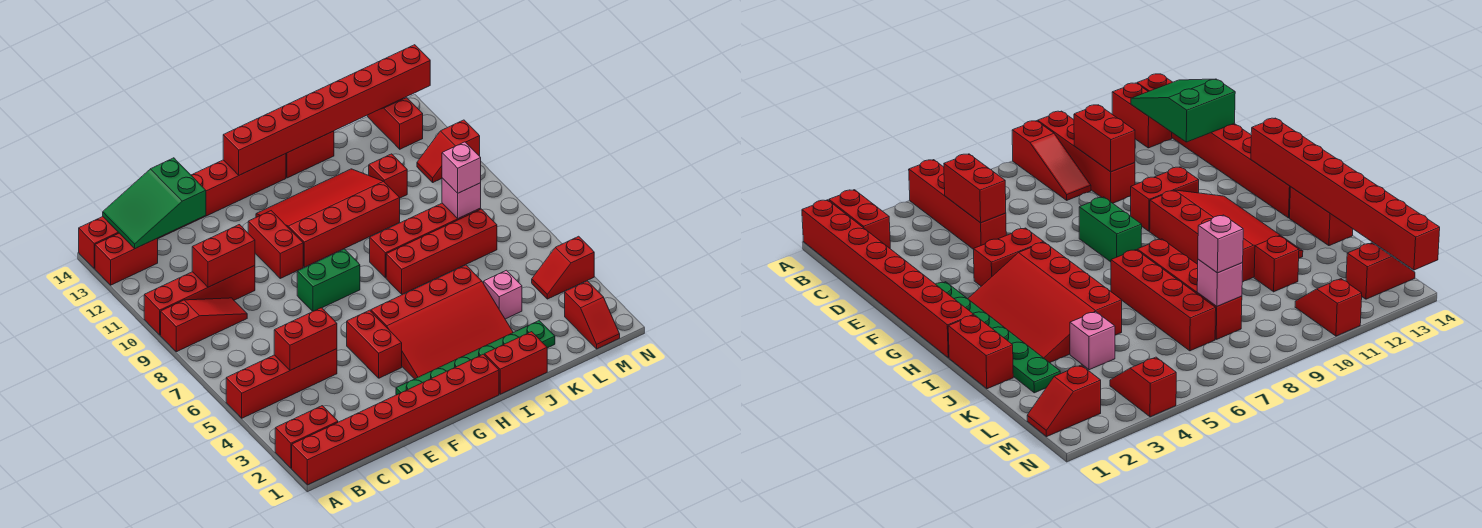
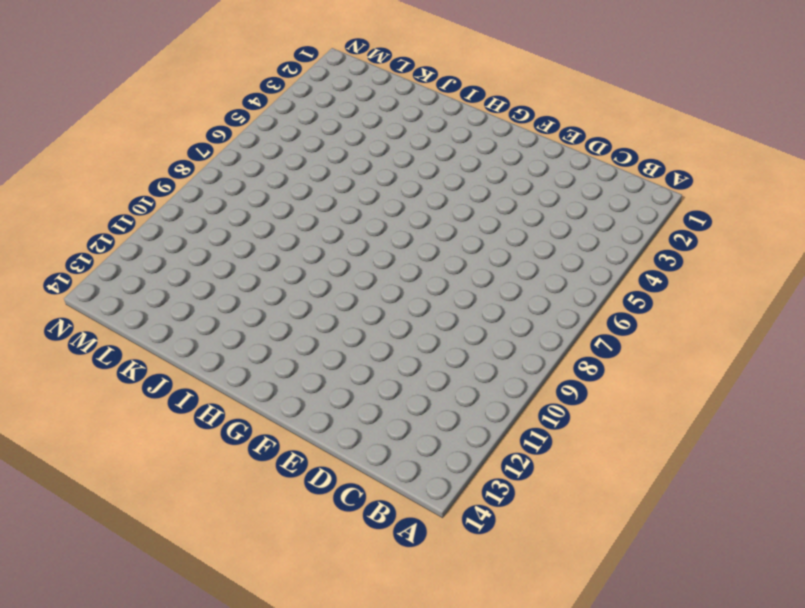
none -> red brick A1:H1 level 1
none -> red brick A2:B2 level 1
none -> red brick A5:D5 level 1

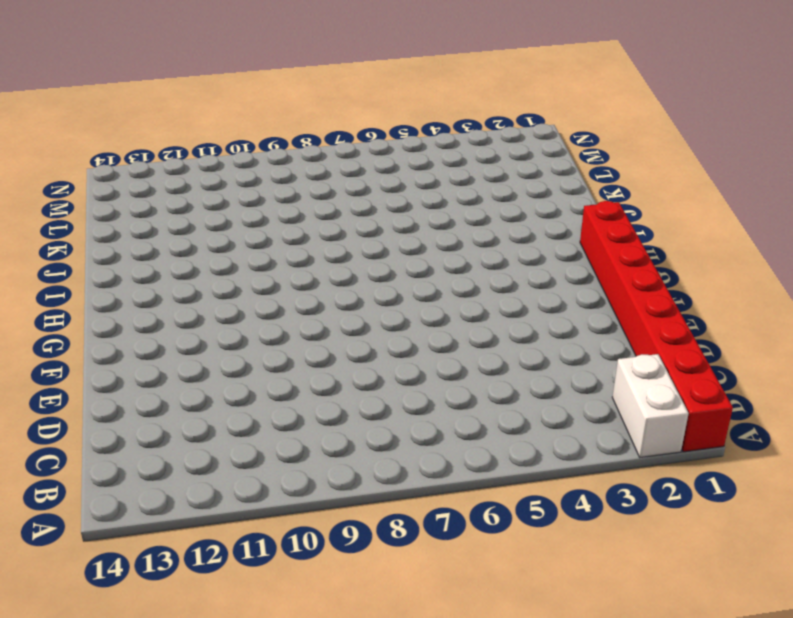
white brick A2:B2 level 1 -> red brick A2:B2 level 1
none -> red brick A5:D5 level 1
none -> red slope A9:C9 level 1 top A
none -> red brick A10:D10 level 1

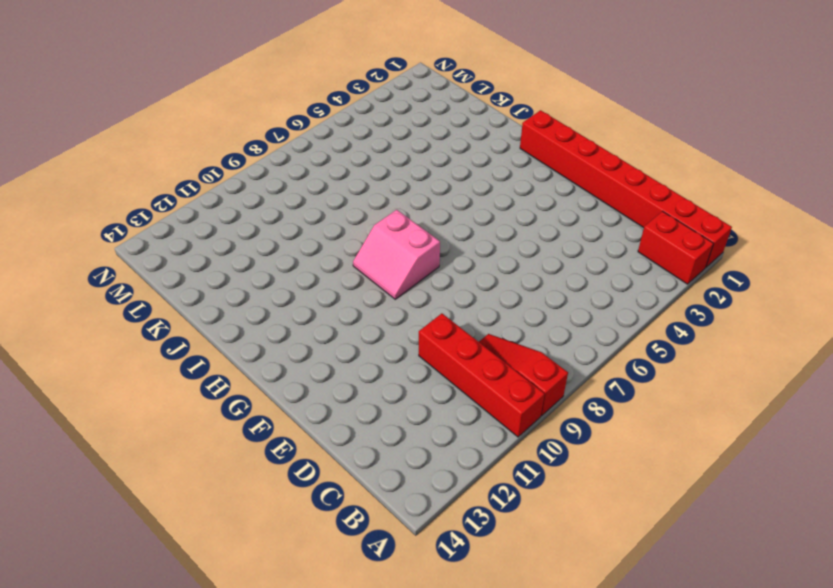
pink slope G8:H9 level 1 top 8 -> green brick F8:G8 level 1
none -> red brick A5:D5 level 1
none -> red brick A13:B13 level 1
none -> red brick A14:H14 level 1

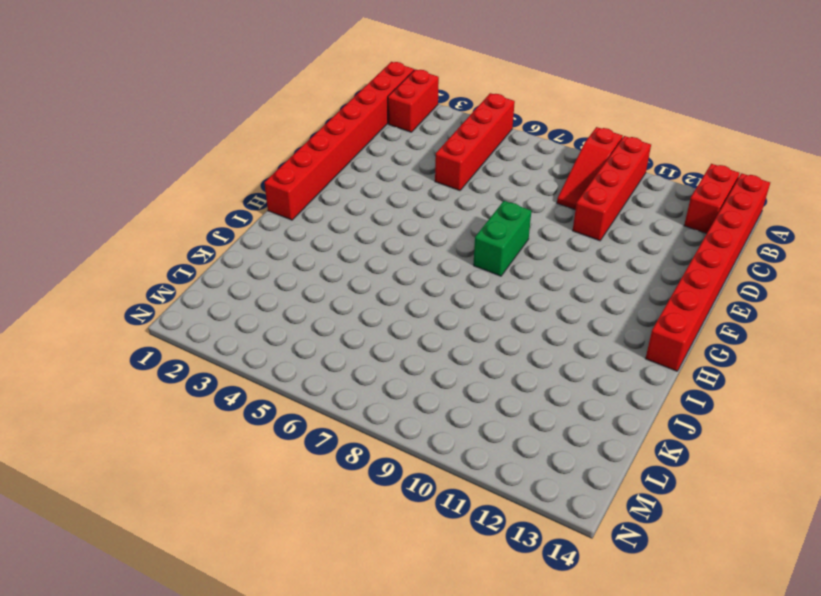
none -> green plate F2:K2 level 1
none -> red brick F4:F5 level 1
none -> red brick F10:F11 level 1

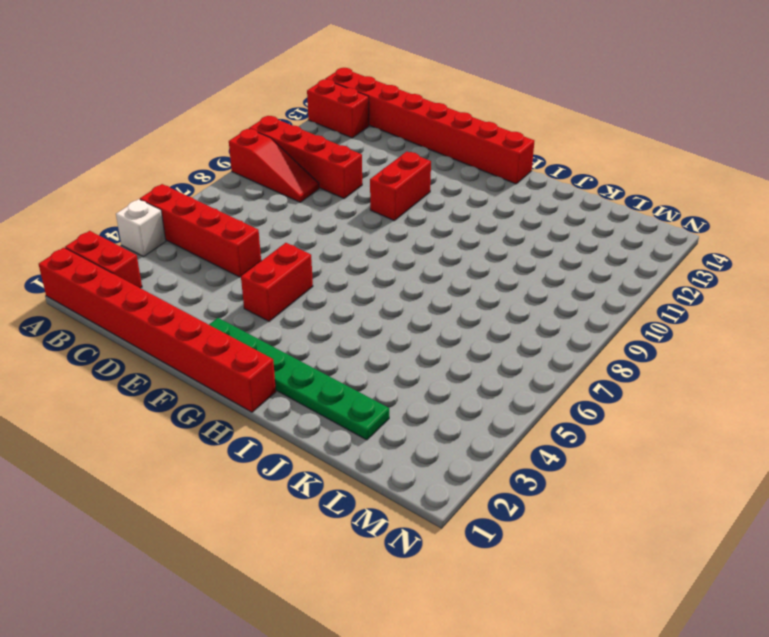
white brick A4 level 1 -> none
none -> green brick F8:G8 level 1
none -> red slope G3:J5 level 1 top 5
none -> red slope G10:J12 level 1 top 10

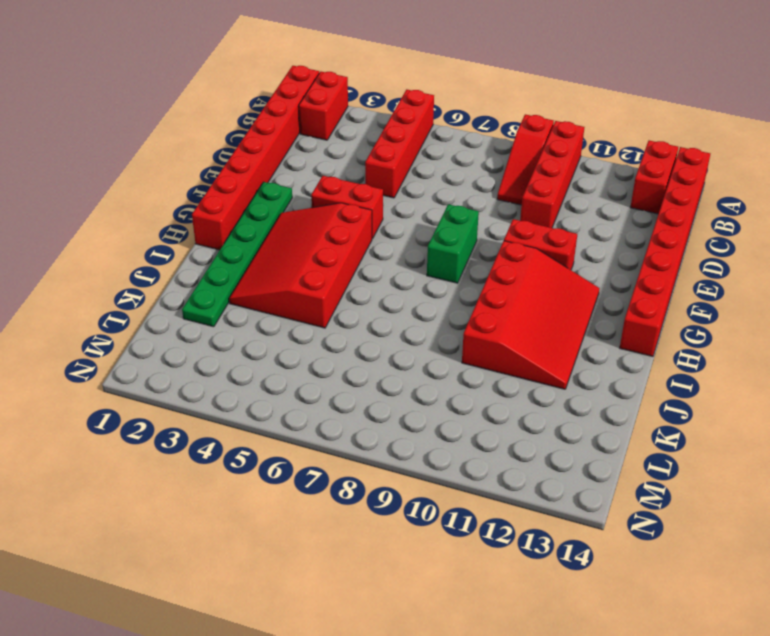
none -> red brick I1:J1 level 1
none -> red brick I7:L7 level 1
none -> red brick I8:L8 level 1

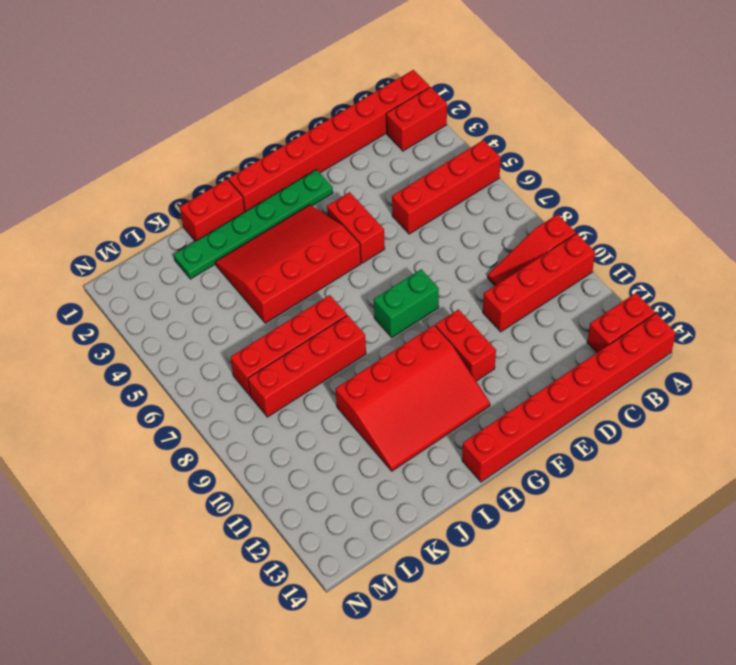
none -> red brick I14:J14 level 1
none -> pink brick K4 level 1
none -> red brick K11 level 1

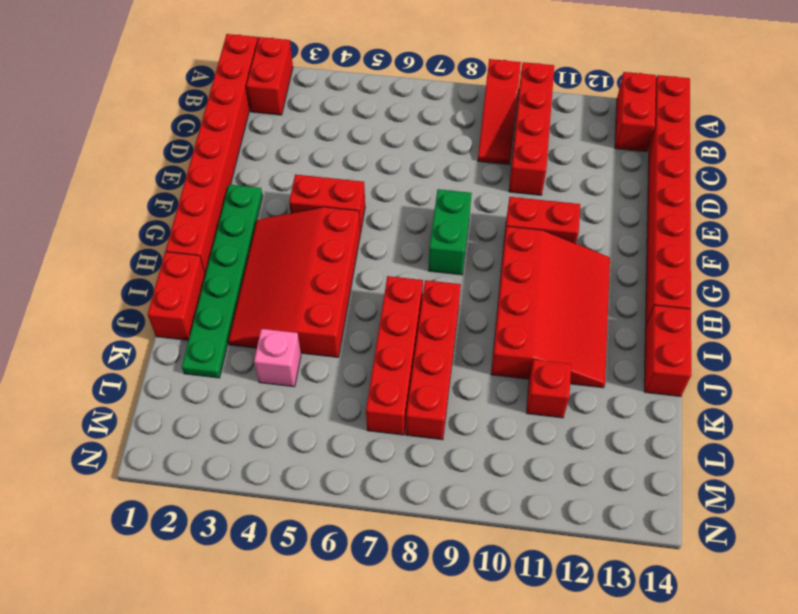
none -> red brick A5:D5 level 1
none -> red slope M1:M2 level 1 top 2
none -> red slope M4:N4 level 1 top N

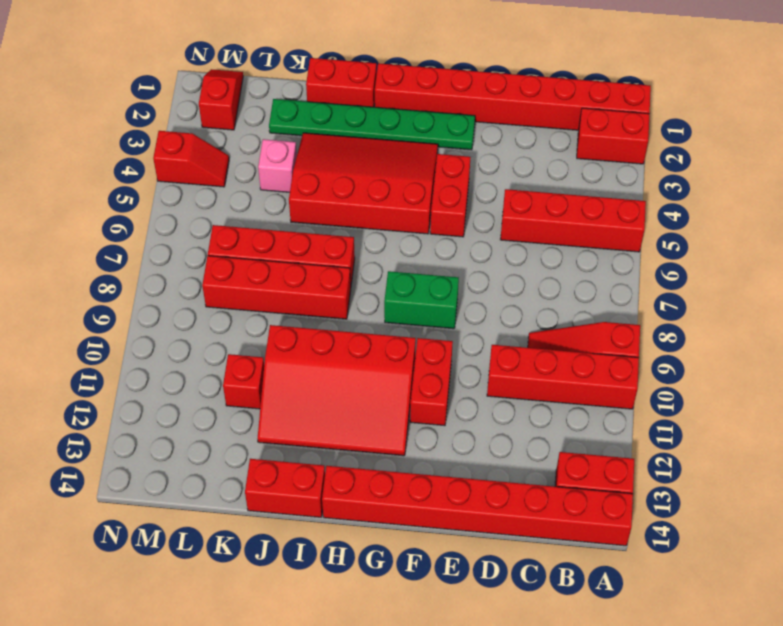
none -> red slope M11:N11 level 1 top N
none -> red slope M13:M14 level 1 top 13
none -> green slope B13:D14 level 2 top D

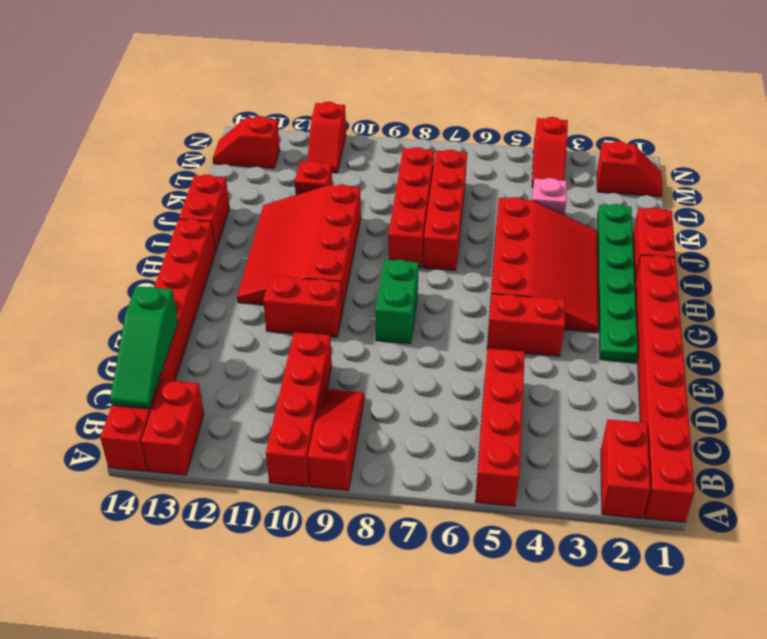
green slope B14:D14 level 2 top D -> green slope B13:D14 level 2 top D
none -> red brick C5:D5 level 2
none -> red brick C10:D10 level 2
none -> red brick G14:N14 level 2

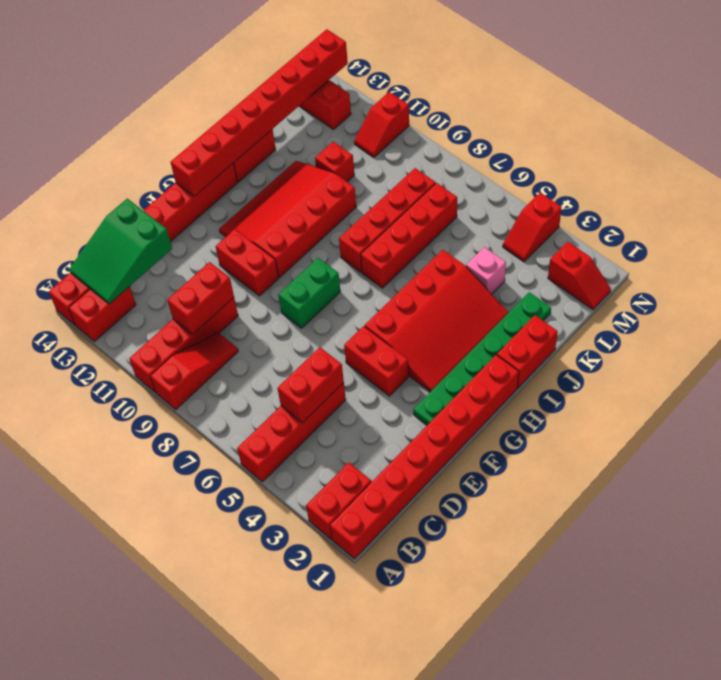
none -> pink brick L8 level 2
none -> pink brick L8 level 3

